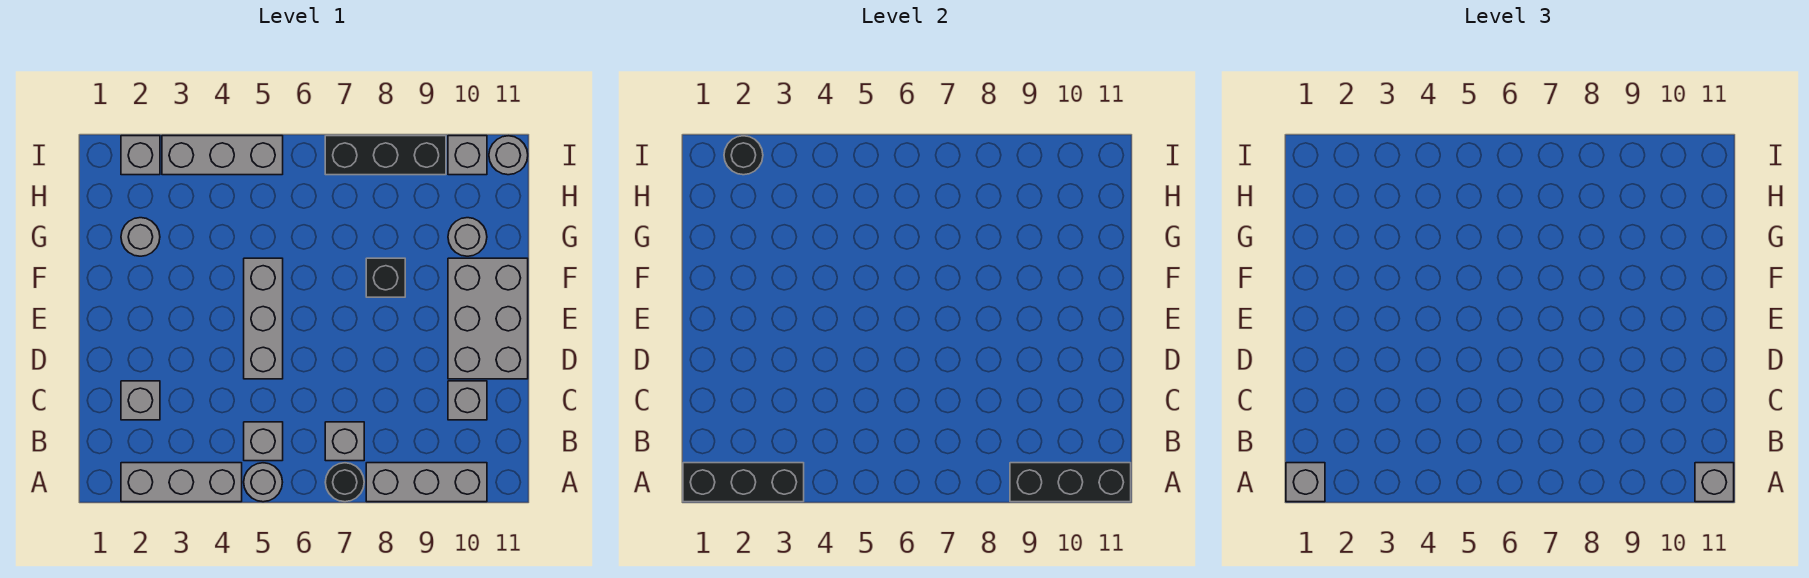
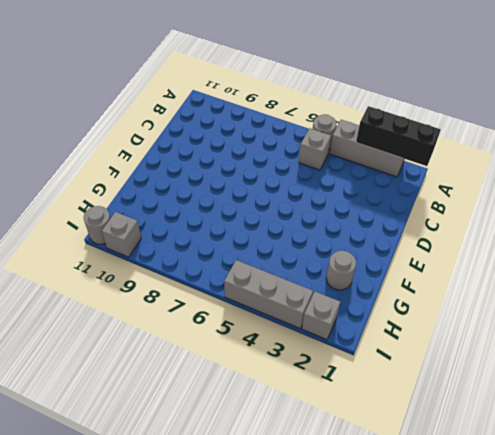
none -> black round brick A7 level 1
none -> grey brick A8:A10 level 1
none -> grey brick B7 level 1

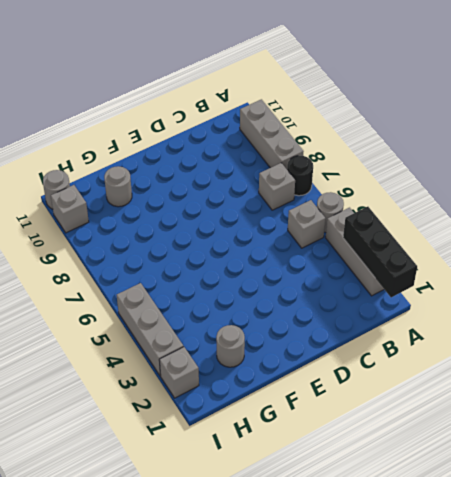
none -> grey brick C2 level 1
none -> grey brick C10 level 1
none -> grey brick D5:F5 level 1

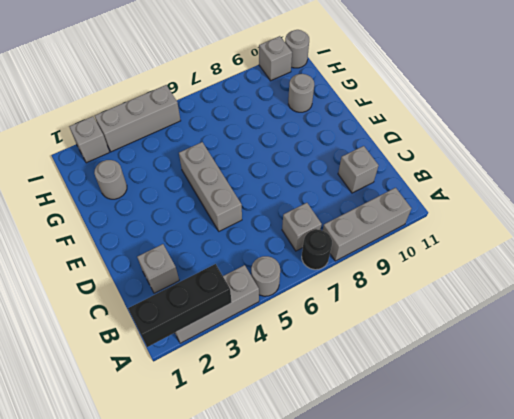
none -> grey brick B5 level 1
none -> grey brick D10:F11 level 1
none -> black brick F8 level 1

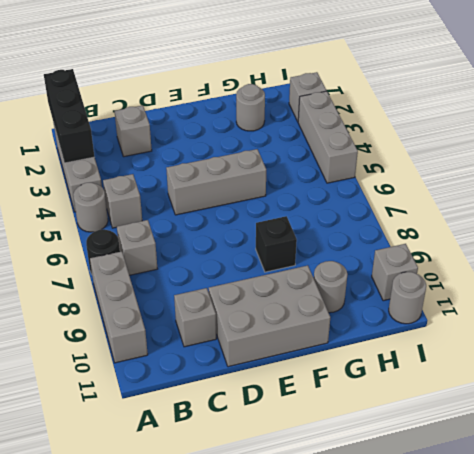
none -> black brick I7:I9 level 1
none -> black brick A9:A11 level 2
none -> black round brick I2 level 2

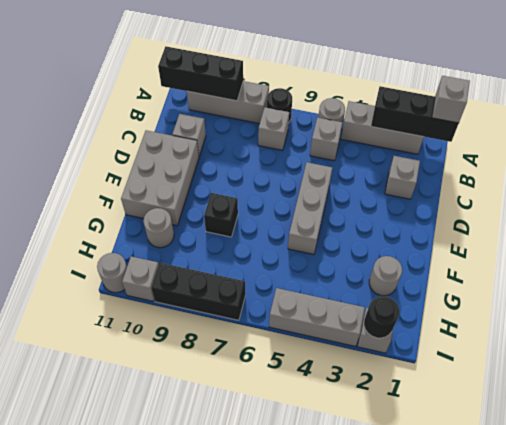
none -> grey brick A11 level 3

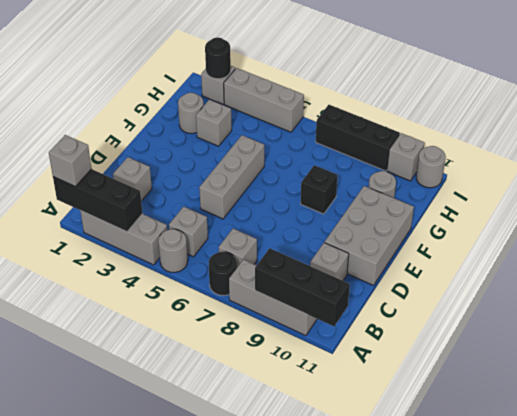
grey brick G3 level 1 -> grey brick A11 level 3

